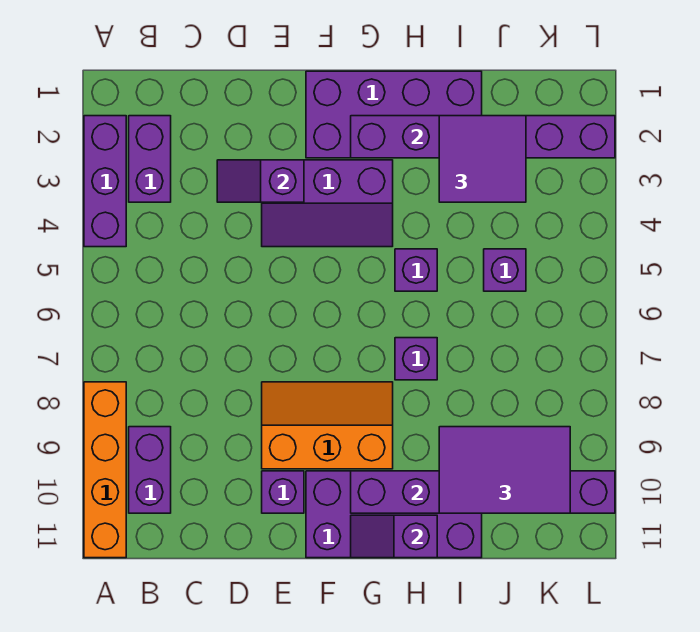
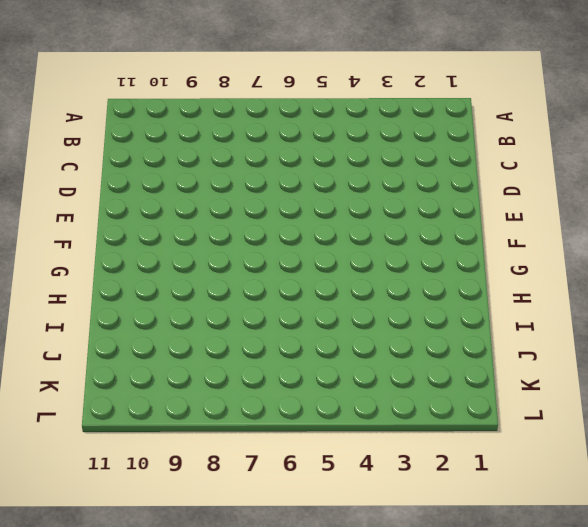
none -> purple brick A2:A4 level 1
none -> orange brick A8:A11 level 1
none -> purple brick B2:B3 level 1

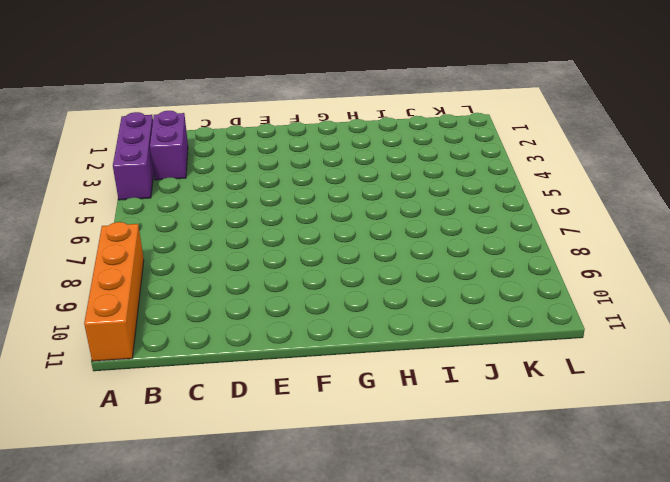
none -> purple brick B9:B10 level 1
none -> purple slope E3:G4 level 1 top 3
none -> orange slope E8:G9 level 1 top 9

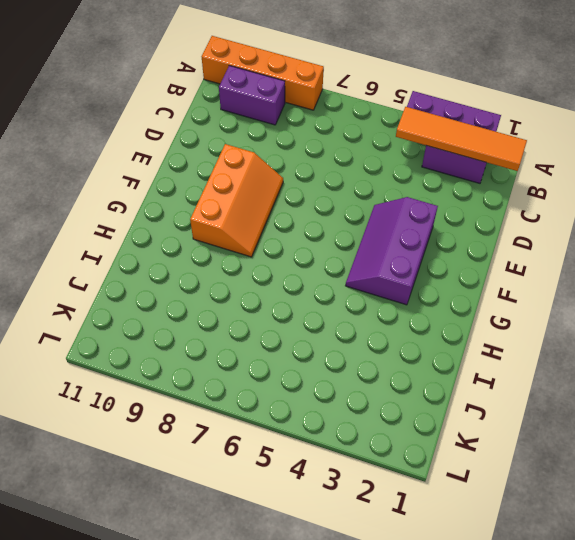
orange tile B1:B4 level 2 -> none
none -> purple brick E10 level 1
none -> purple brick F1:I2 level 1
none -> purple brick F10:I11 level 1

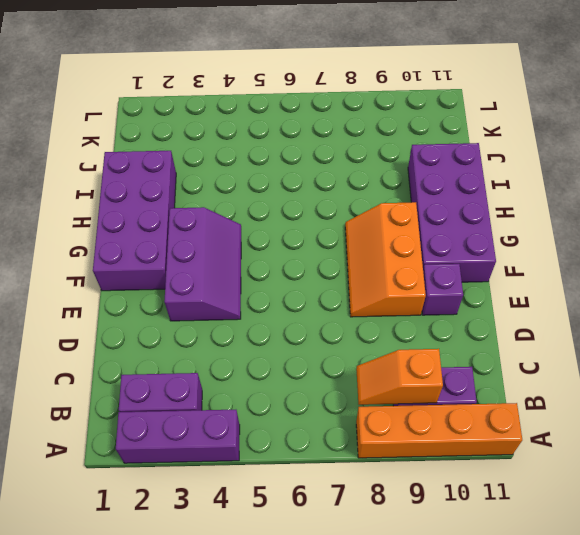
orange slope B8:B9 level 2 top 9 -> none
none -> purple brick H5 level 1
none -> purple brick H7 level 1
none -> purple brick J5 level 1

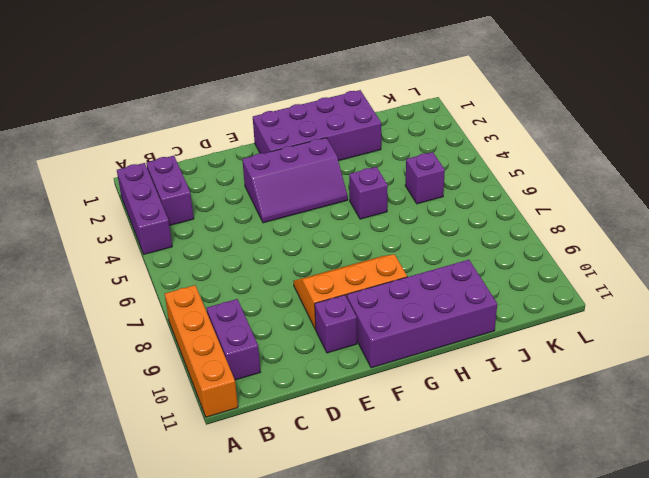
none -> purple brick H7 level 1
none -> purple slope D3:E3 level 2 top E
none -> purple brick G2:L2 level 2

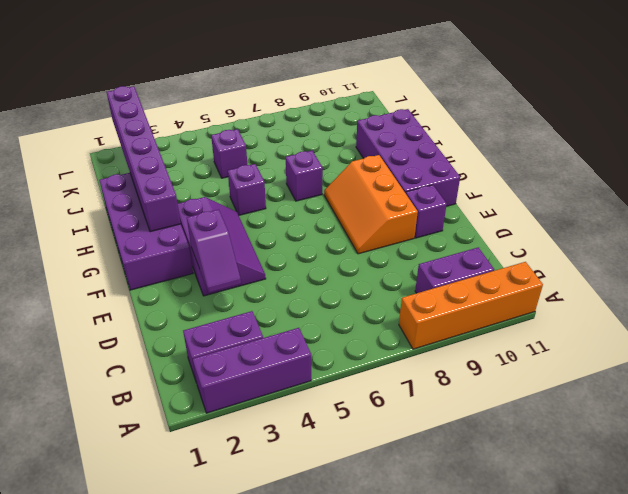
none -> purple brick G10:L10 level 2
none -> purple slope G11:H11 level 2 top H
none -> purple tile I2:J3 level 3

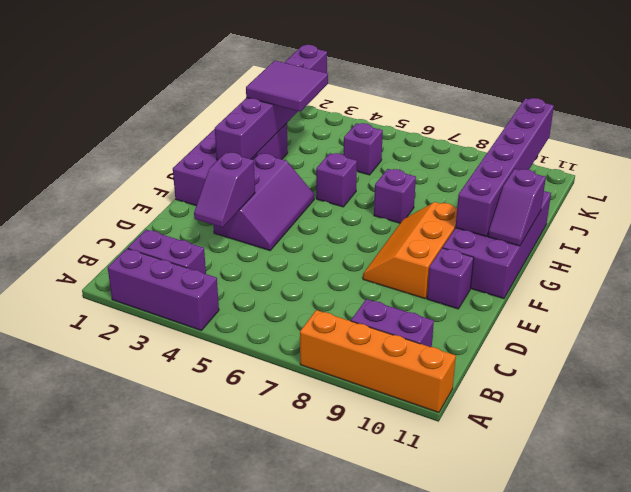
none -> purple tile I9:K10 level 3

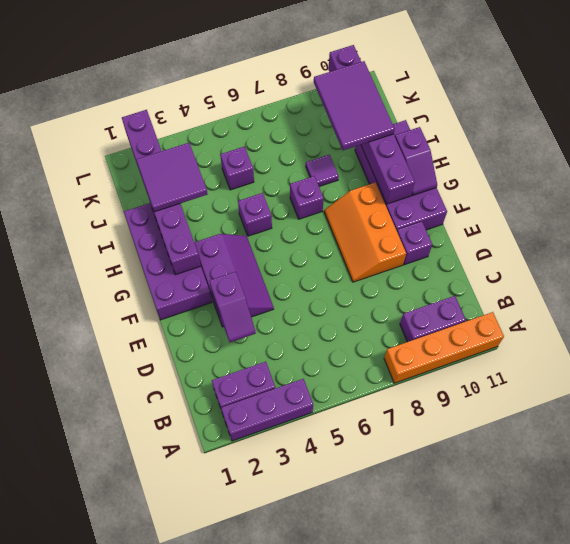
purple tile I8 level 1 -> none

